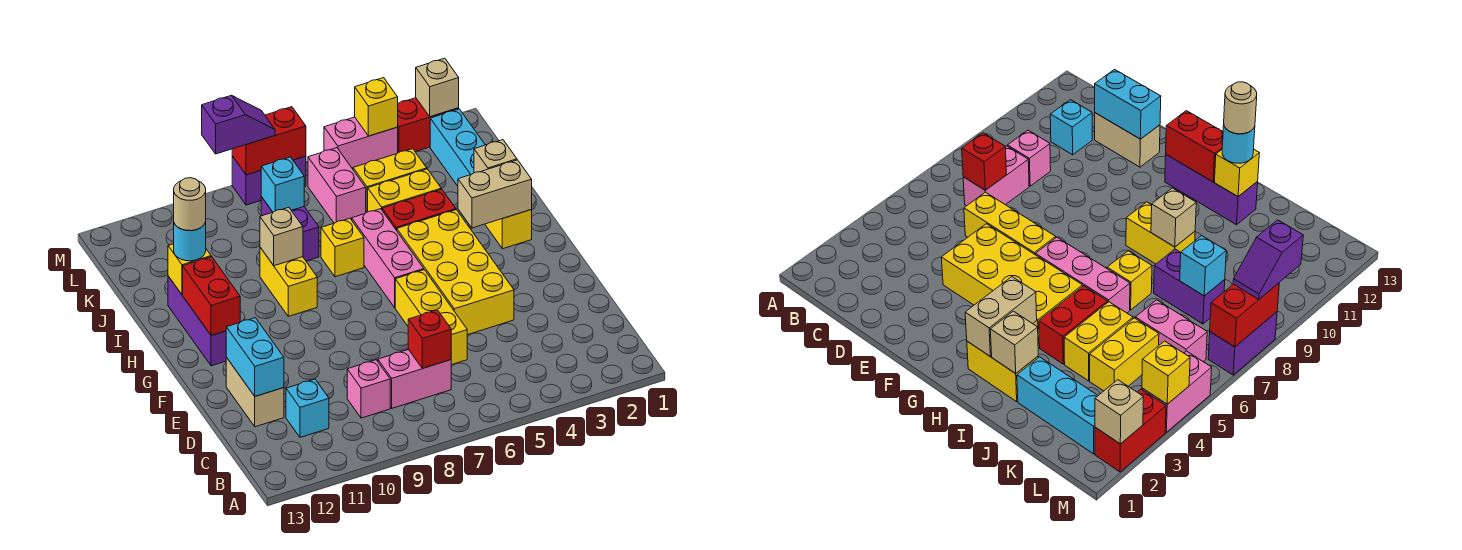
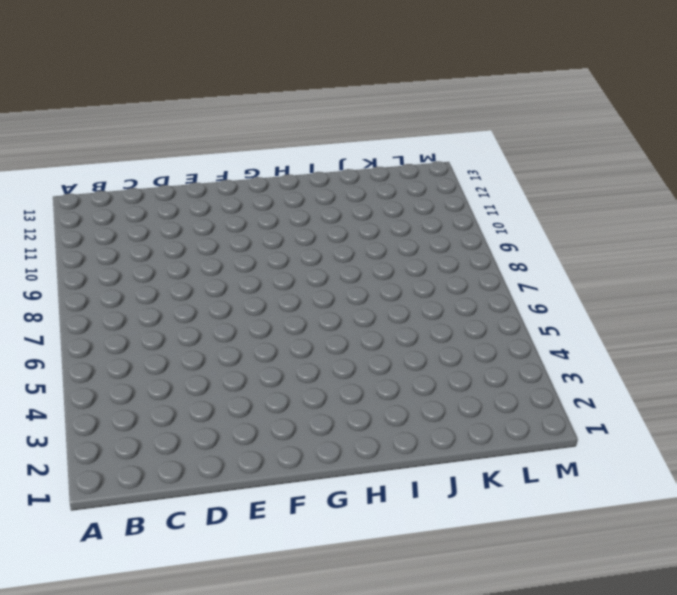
none -> pink brick C7:C8 level 1
none -> pink brick C9 level 1
none -> cyan brick C11 level 1
none -> yellow brick D6:F6 level 1

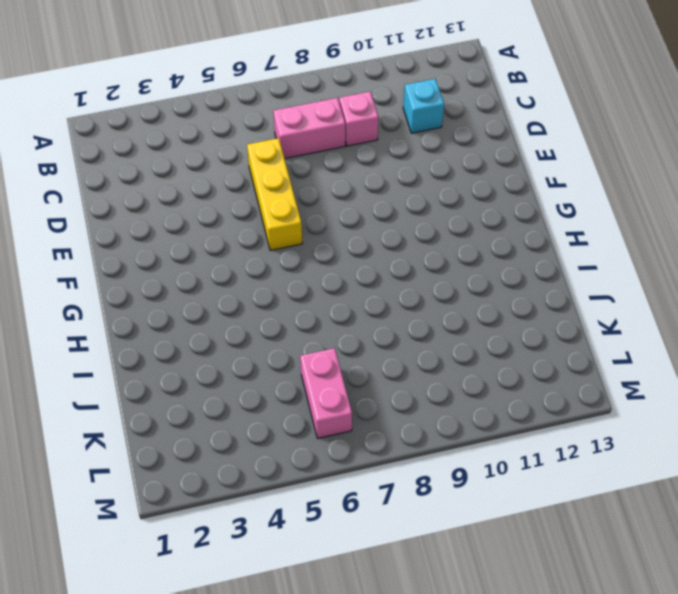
none -> tan brick D12:E12 level 1
none -> yellow brick E4:H5 level 1
none -> pink brick G6:I6 level 1
none -> purple brick G12:I12 level 1

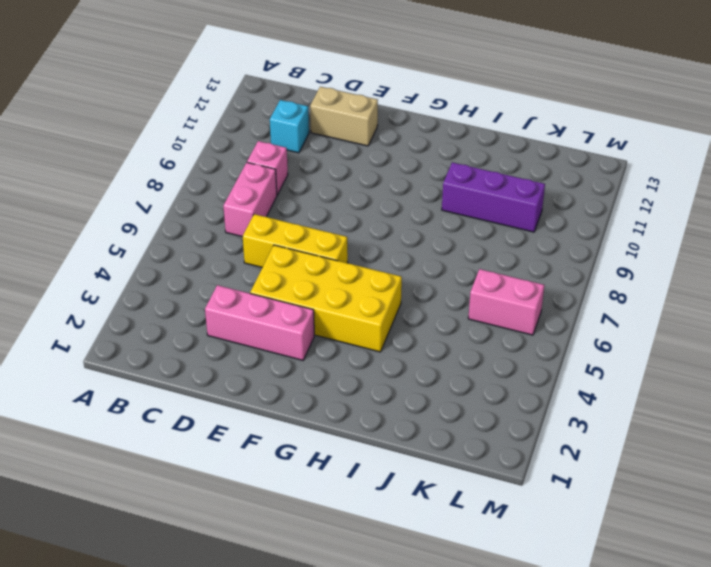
pink brick D3:F3 level 1 -> pink brick G6:I6 level 1
purple brick I10:K10 level 1 -> purple brick G12:I12 level 1
none -> yellow brick H2:I2 level 1
none -> yellow brick H9:I9 level 1
none -> red brick I4:I5 level 1
none -> yellow brick I7 level 1

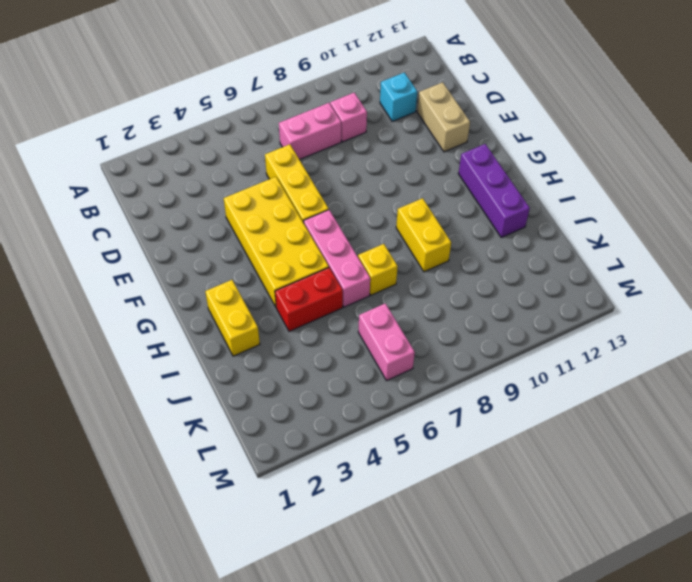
none -> cyan brick J2:L2 level 1
none -> yellow brick J4:J5 level 1
none -> purple brick J8:K8 level 1
none -> yellow brick K4:K5 level 1

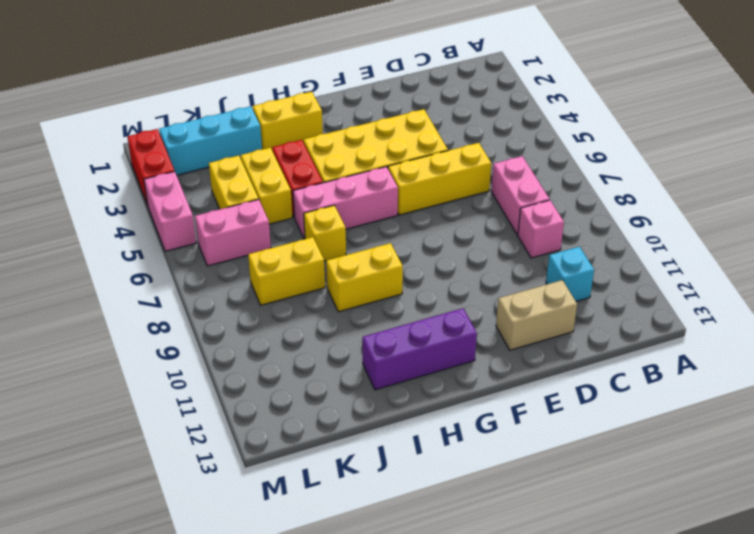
yellow brick J8:K8 level 1 -> purple brick J8:K8 level 1
none -> purple brick M7:M8 level 1
none -> red brick C7 level 2
none -> cyan brick D12:E12 level 2
none -> red brick G12:H12 level 2

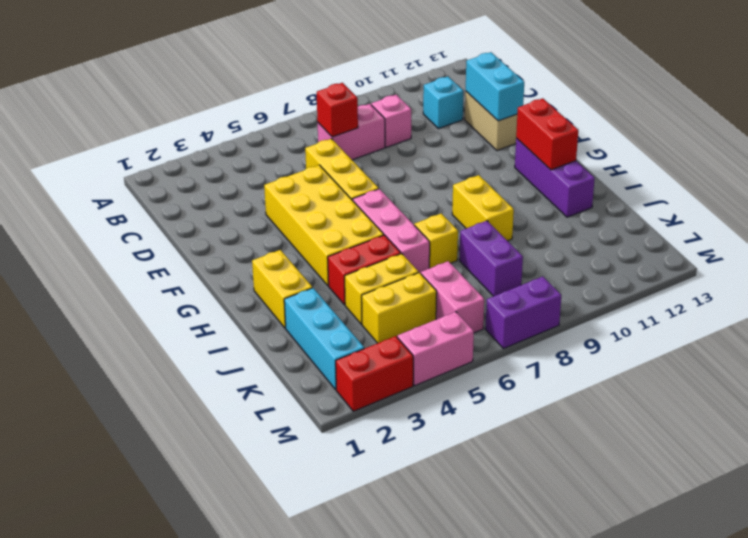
none -> tan brick H2:H3 level 2
none -> tan brick I2 level 2
none -> tan brick I9 level 2
none -> yellow brick I12 level 2

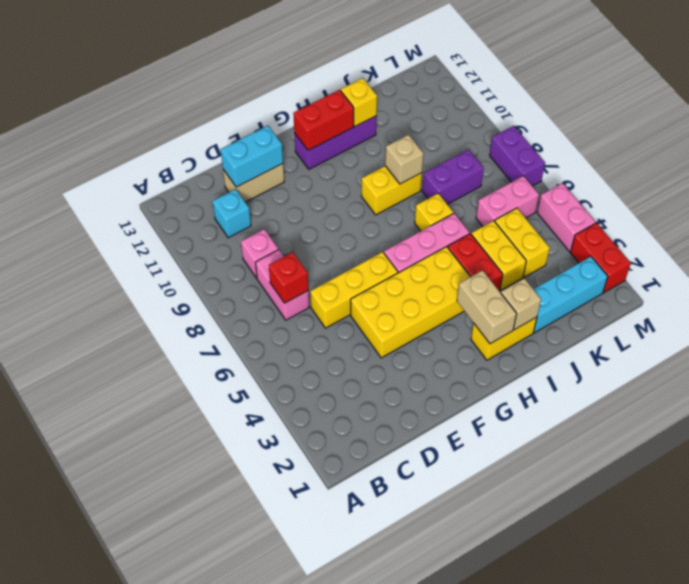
none -> cyan brick K8 level 2
none -> tan brick M2 level 2
none -> yellow brick M4 level 2
none -> red brick M7:M8 level 2

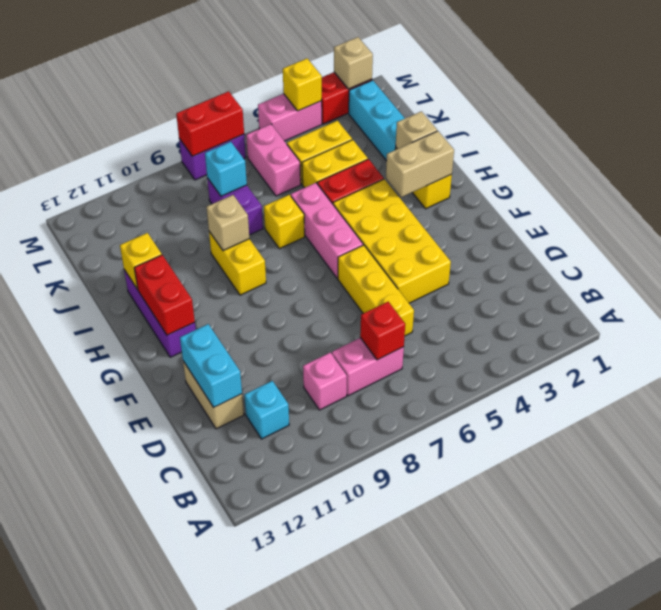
none -> cyan round brick I12 level 3
none -> purple slope M8:M9 level 3 top 9
none -> tan round brick I12 level 4

